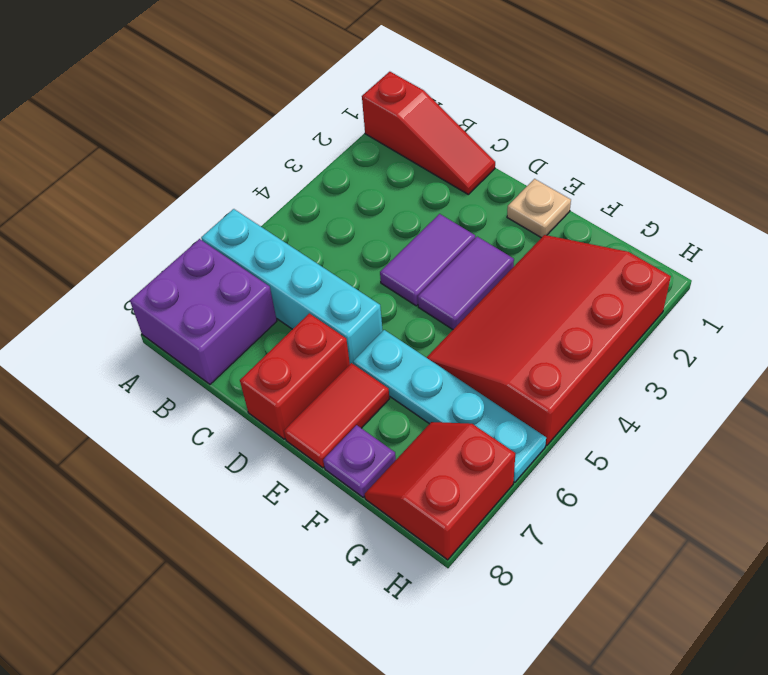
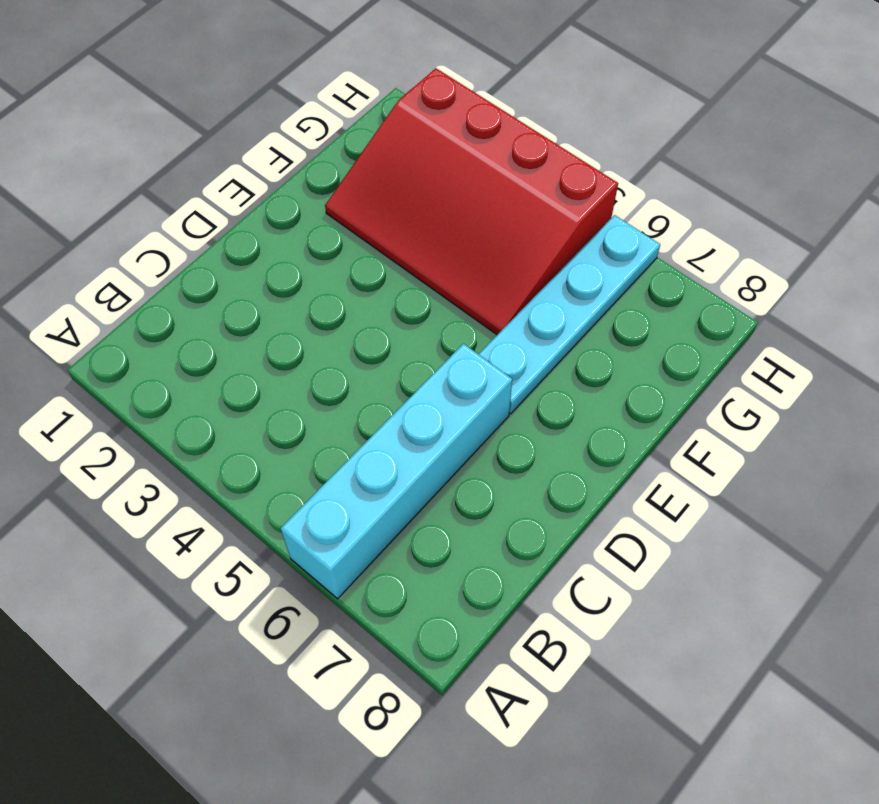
none -> red slope A1:C1 level 1 top A
none -> purple brick A7:B8 level 1
none -> purple tile D3:D4 level 1

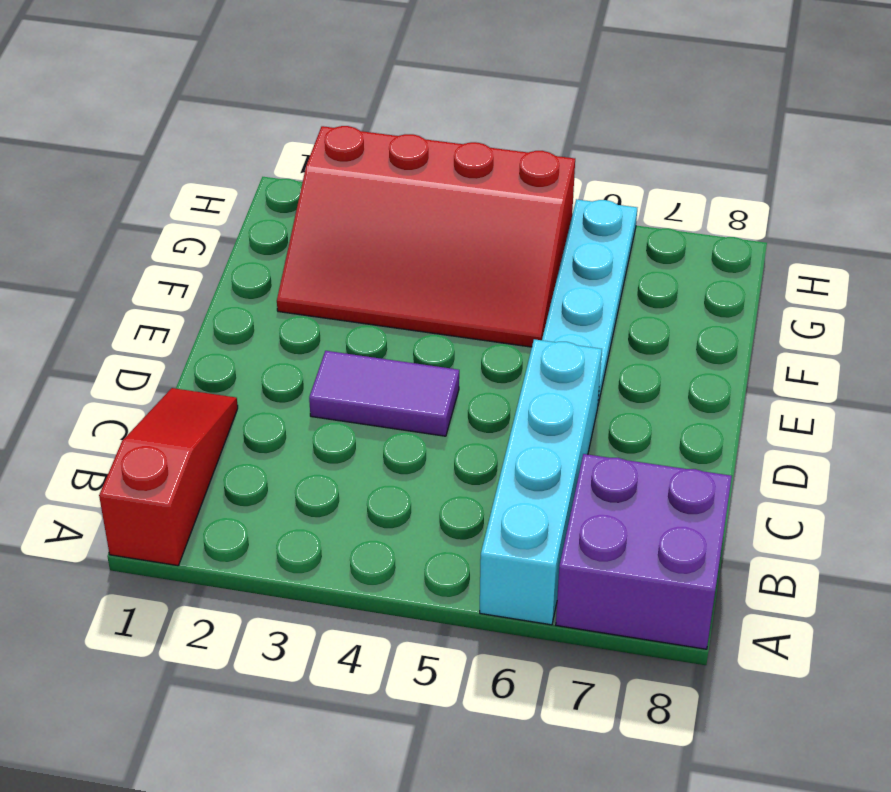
none -> red brick D7:D8 level 1
none -> tan plate E1 level 1
none -> purple tile E3:E4 level 1

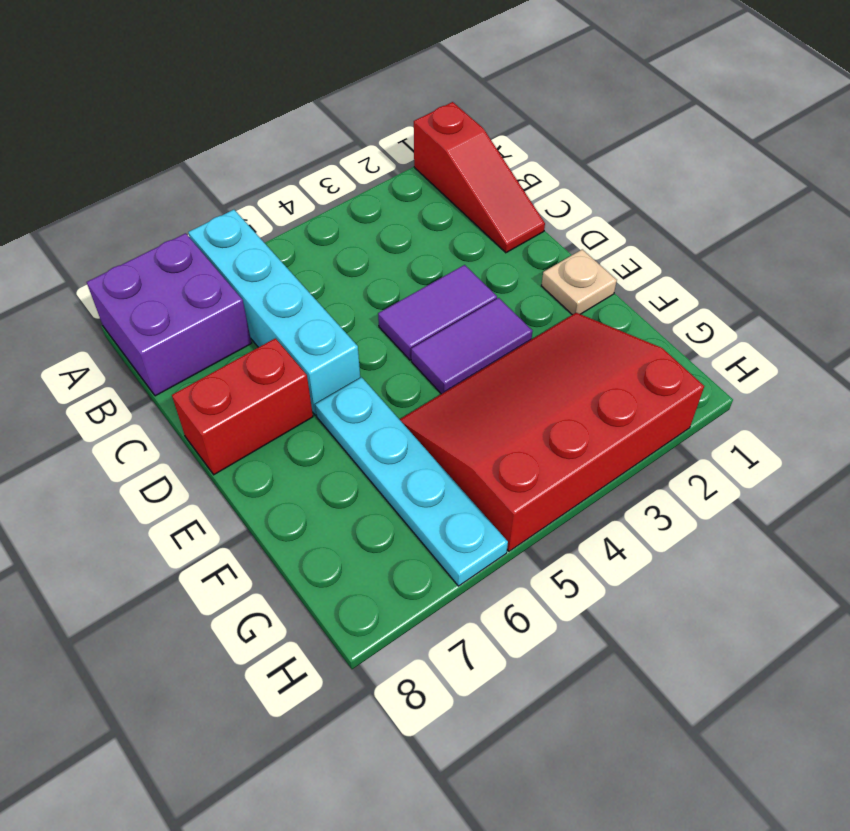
none -> red tile E7:E8 level 1
none -> purple plate F8 level 1
none -> red slope G7:H8 level 1 top H

